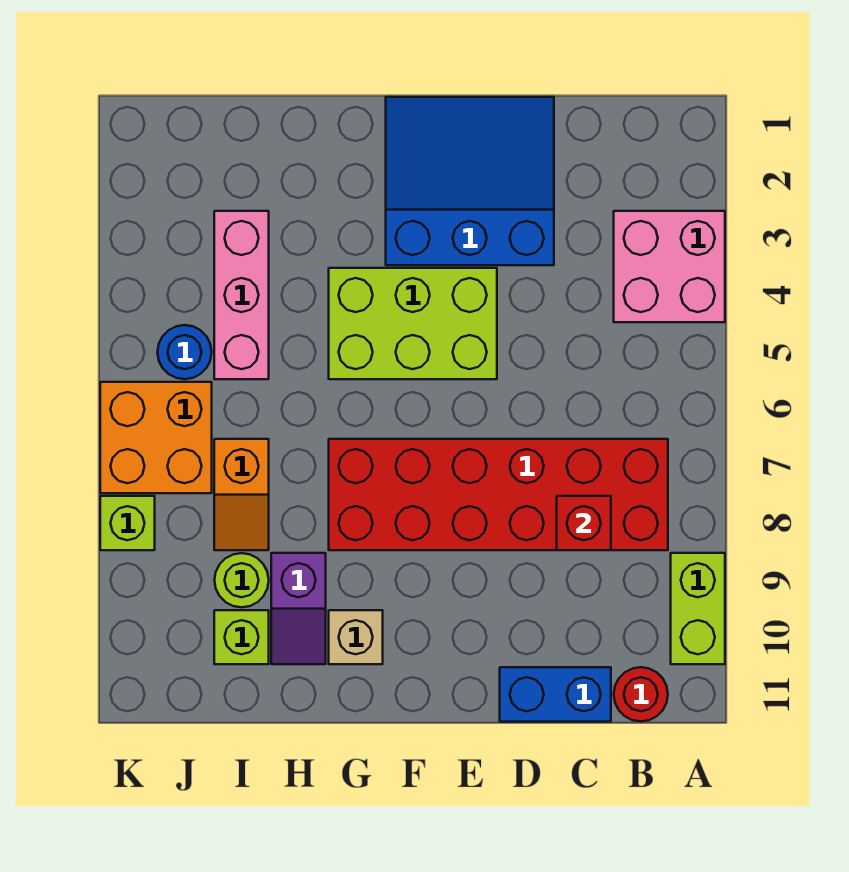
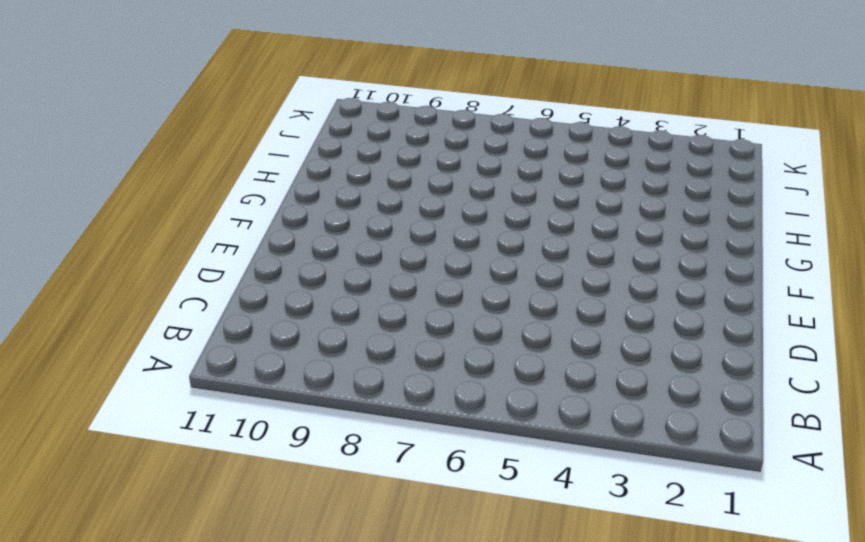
none -> pink brick A3:B4 level 1
none -> lime brick A9:A10 level 1
none -> red brick B7:G8 level 1

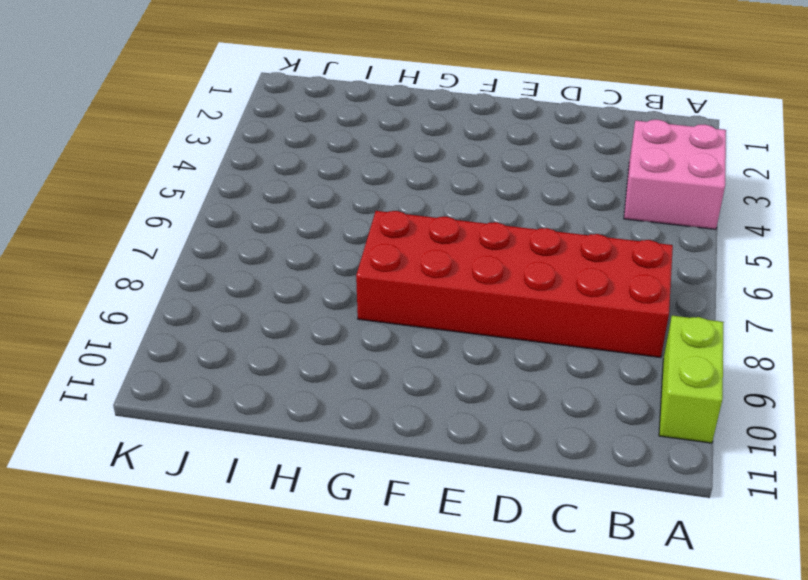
none -> red round brick B11 level 1
none -> blue brick C11:D11 level 1
none -> blue slope D1:F3 level 1 top 3

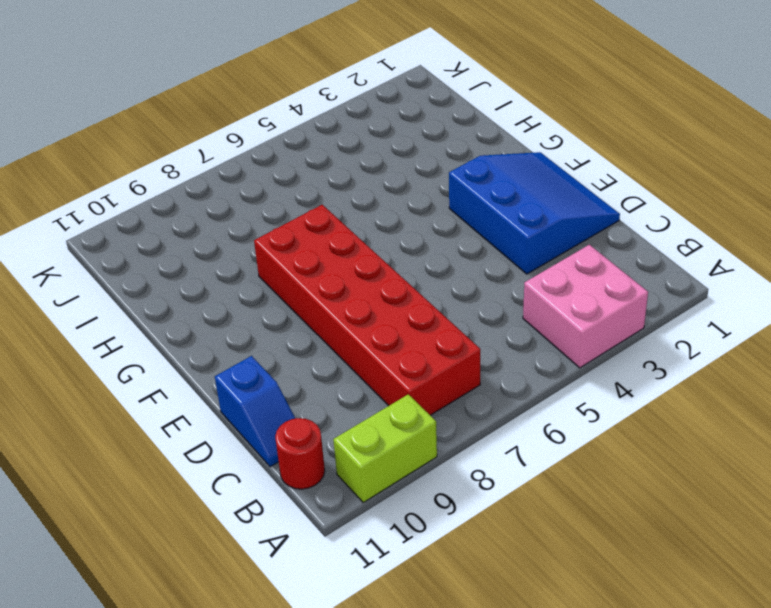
blue slope C11:D11 level 1 top D -> blue brick C11:D11 level 1
none -> lime brick E4:G5 level 1
none -> tan brick G10 level 1
none -> purple slope H9:H10 level 1 top 9

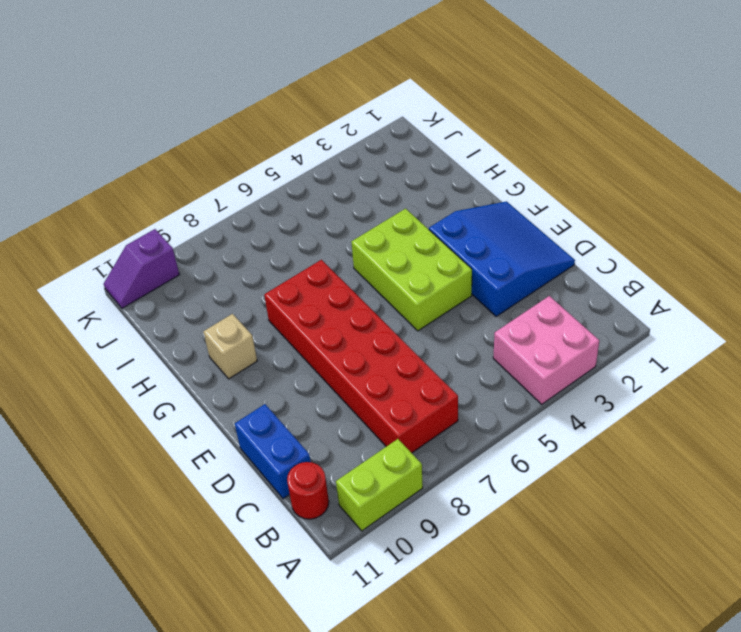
purple slope K10:K11 level 1 top 10 -> purple slope H9:H10 level 1 top 9
none -> pink brick I3:I5 level 1
none -> orange slope I7:I8 level 1 top 7
none -> lime round brick I9 level 1

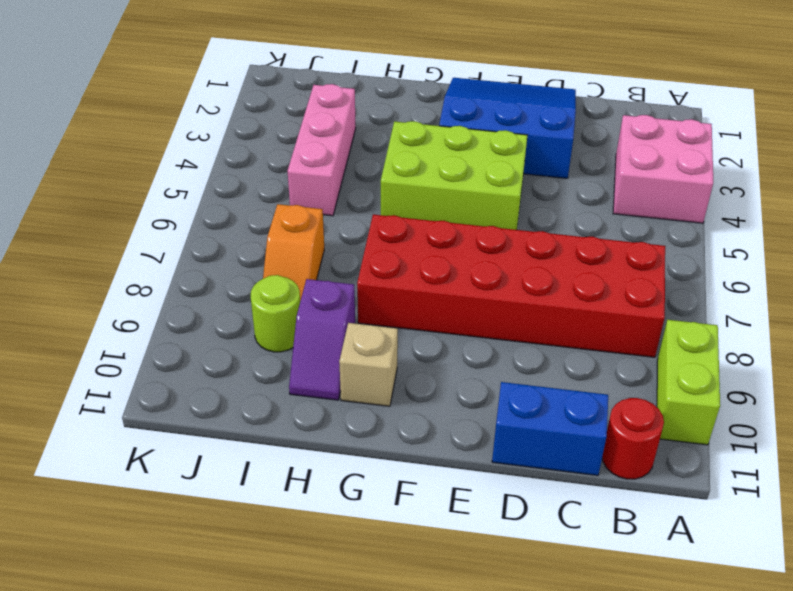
none -> lime brick I10 level 1
none -> blue round brick J5 level 1
none -> orange brick J6:K7 level 1

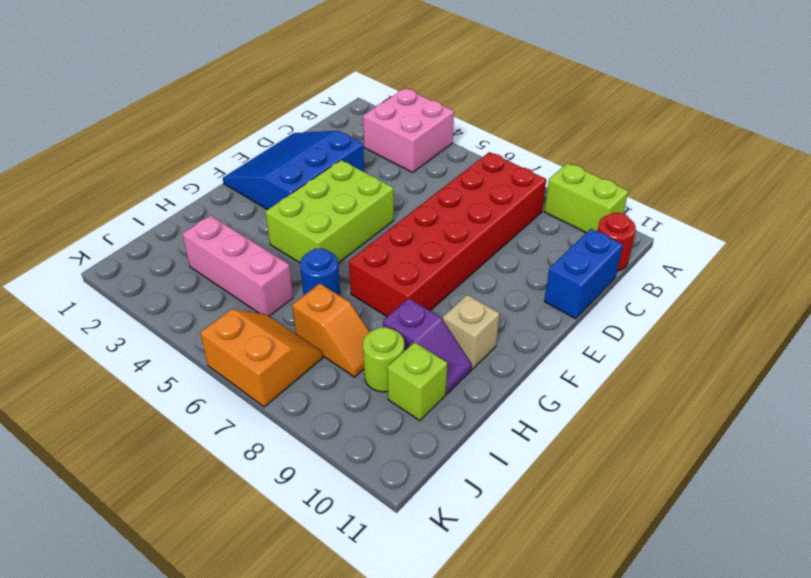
blue round brick H6 level 1 -> blue round brick J5 level 1
orange slope J6:K7 level 1 top K -> orange brick J6:K7 level 1
none -> lime brick K8 level 1
none -> red brick C8 level 2

